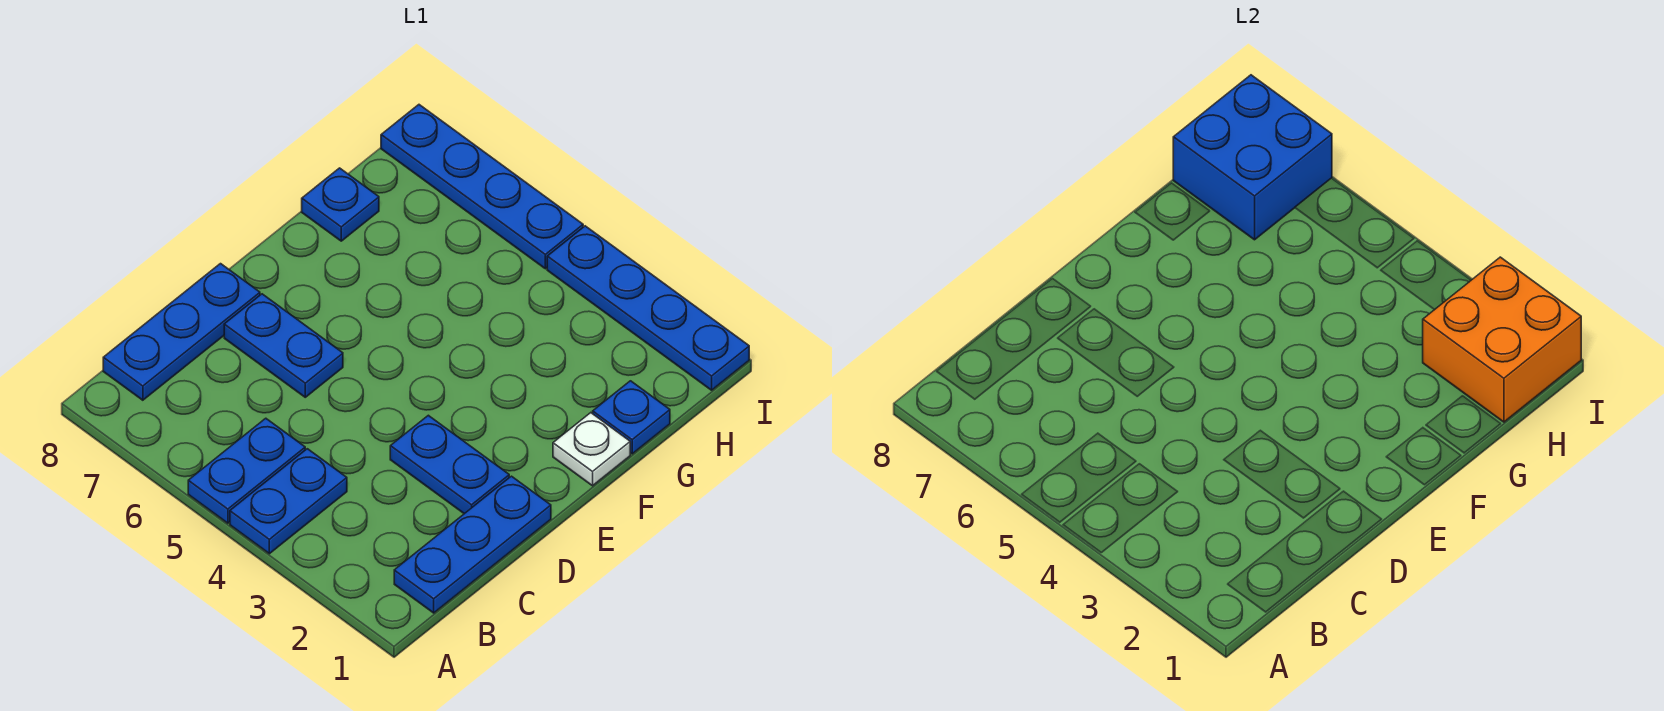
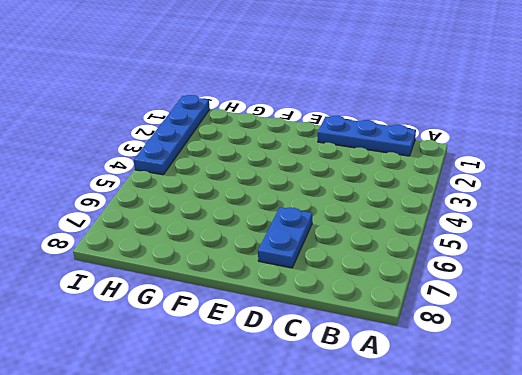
none -> blue plate A4:B4 level 1
none -> blue plate A5:B5 level 1
none -> blue plate B8:D8 level 1

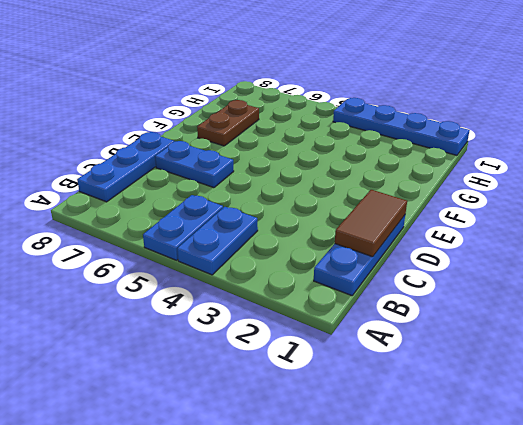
brown tile C1:D1 level 2 -> none
brown plate F7:G7 level 1 -> none
none -> blue plate D2:D3 level 1
none -> white plate F1 level 1
none -> blue plate G1 level 1

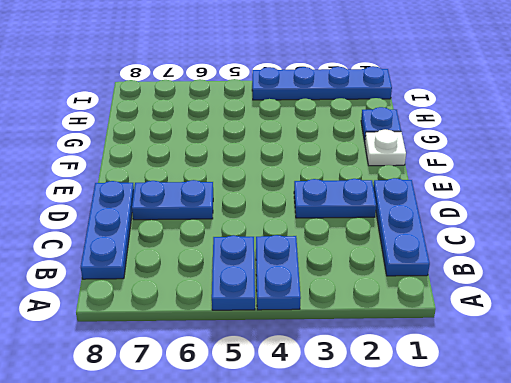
none -> blue plate G8 level 1
none -> blue plate I5:I8 level 1
none -> orange brick H1:I2 level 2

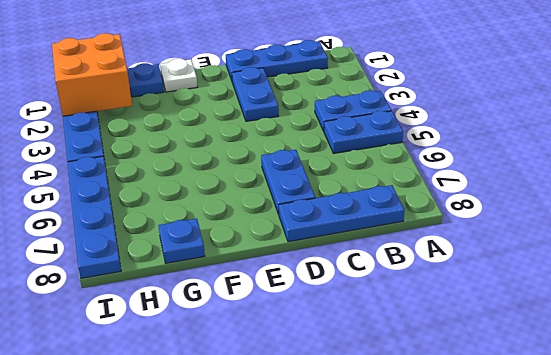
none -> blue brick H7:I8 level 2

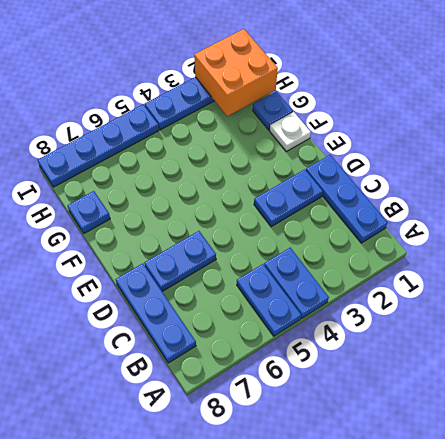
none -> blue brick H7:I8 level 2

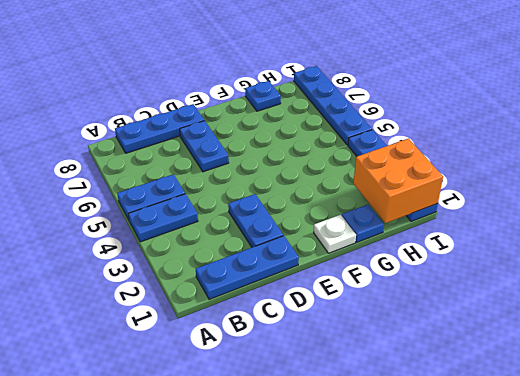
none -> blue brick H7:I8 level 2

